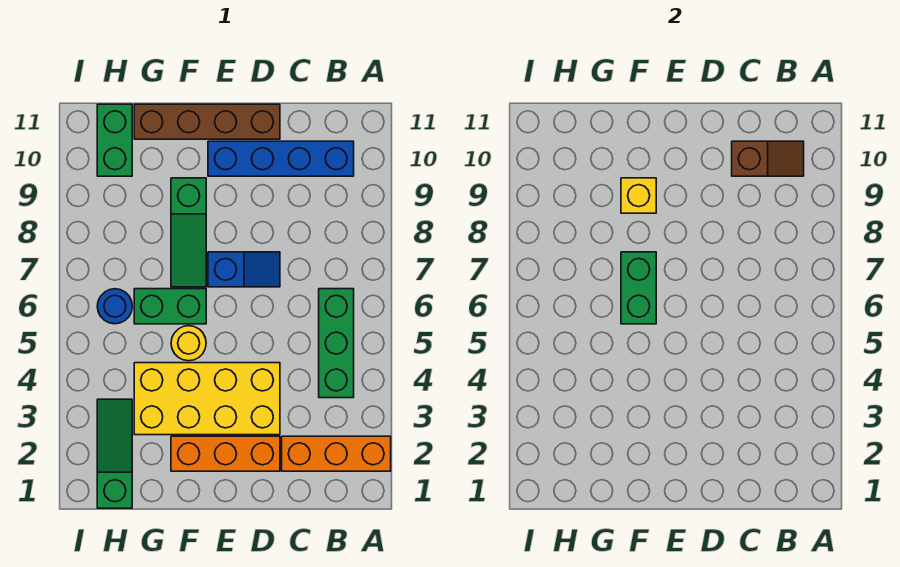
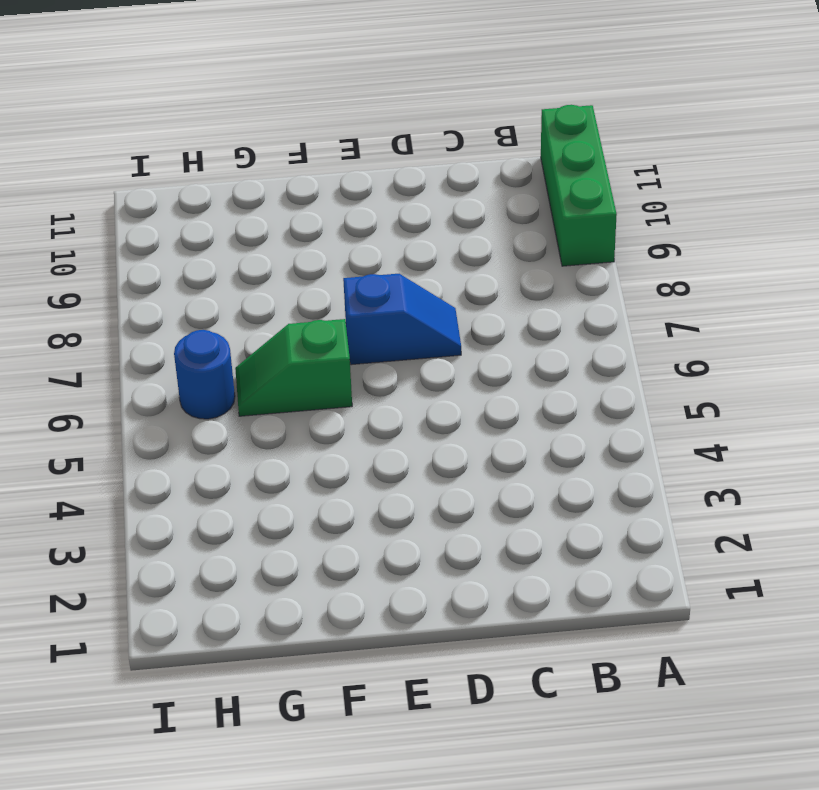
green brick A9:A11 level 1 -> green brick B4:B6 level 1
green slope F6:G6 level 1 top F -> green brick F6:G6 level 1
none -> orange brick A2:C2 level 1
none -> blue brick B10:E10 level 1
none -> orange brick D2:F2 level 1

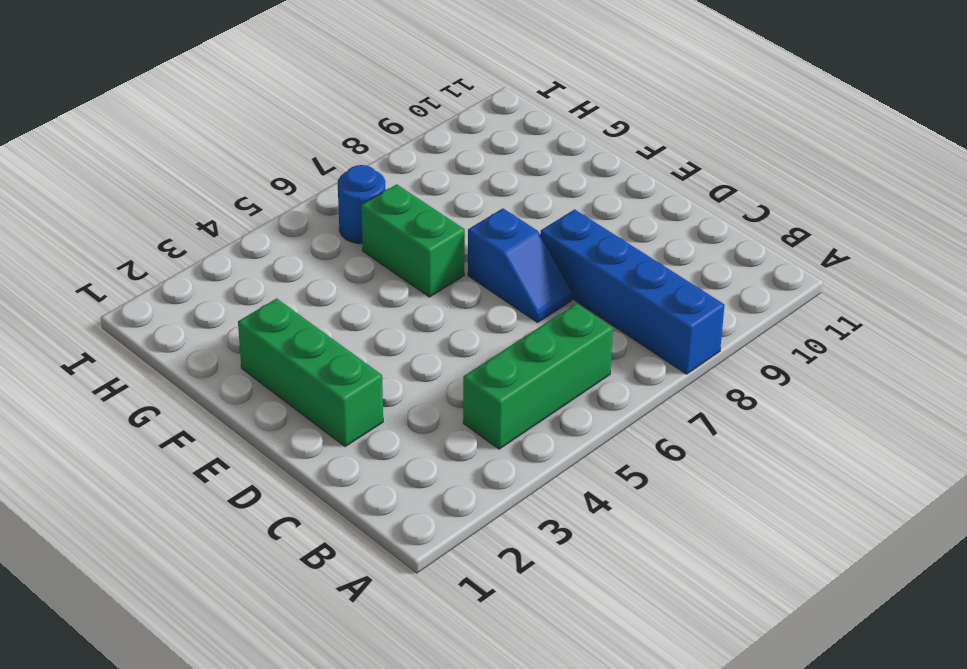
blue brick A8:D8 level 1 -> blue brick B10:E10 level 1
green brick D2:F2 level 1 -> orange brick D2:F2 level 1
none -> orange brick A2:C2 level 1
none -> yellow brick D3:G4 level 1
none -> brown brick D11:G11 level 1

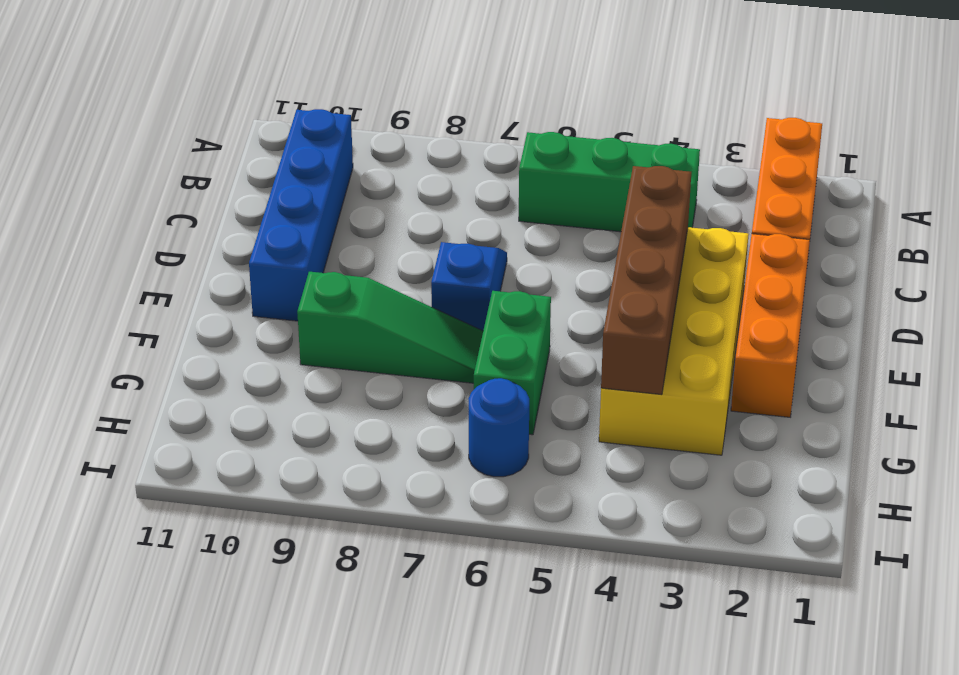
brown brick D4:G4 level 2 -> brown brick D11:G11 level 1
none -> yellow round brick F5 level 1
none -> green slope H1:H3 level 1 top 1
none -> green brick H10:H11 level 1

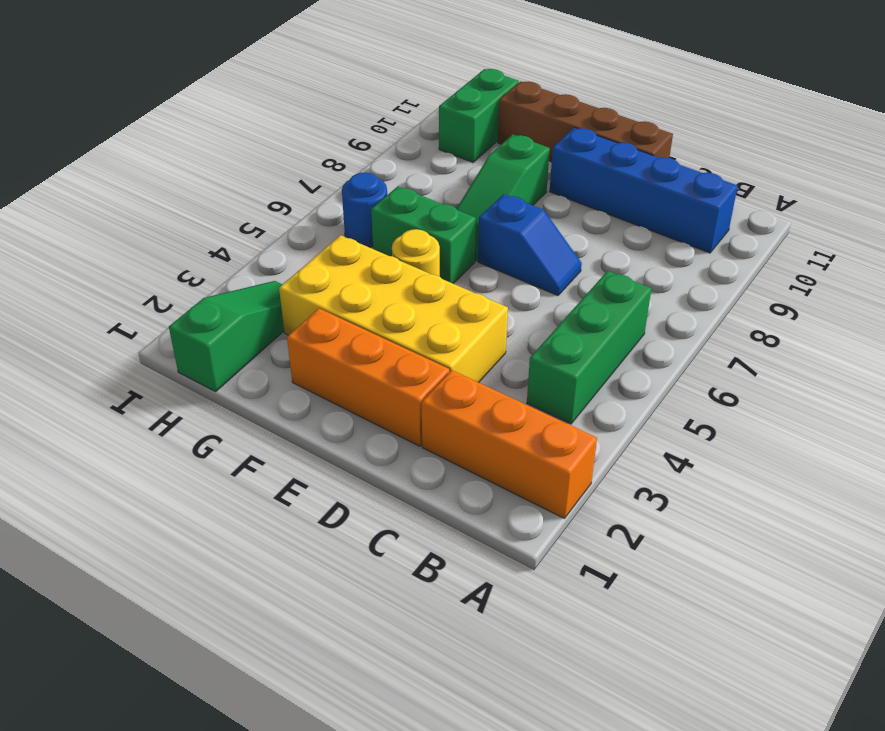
none -> brown slope B10:C10 level 2 top C
none -> green brick F6:F7 level 2
none -> yellow brick F9 level 2

